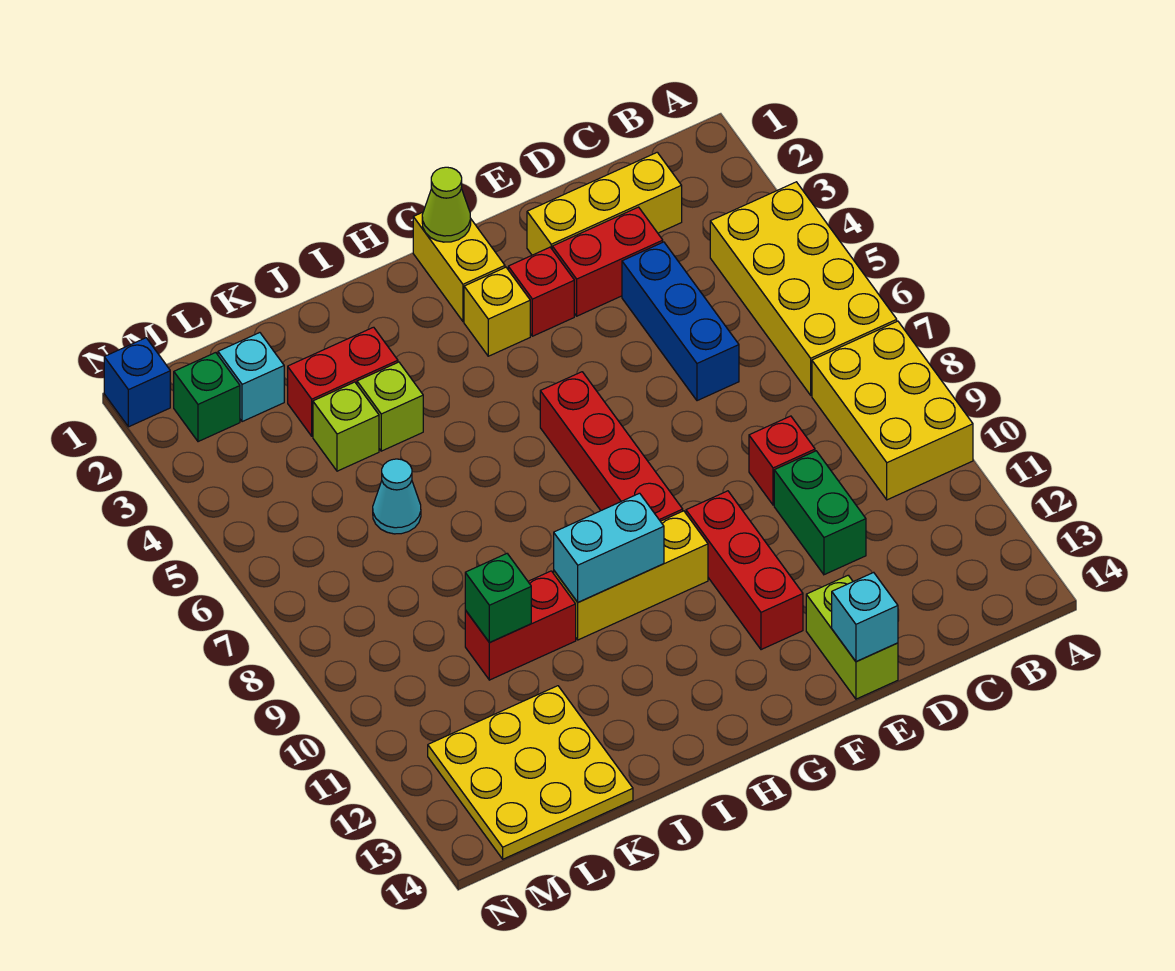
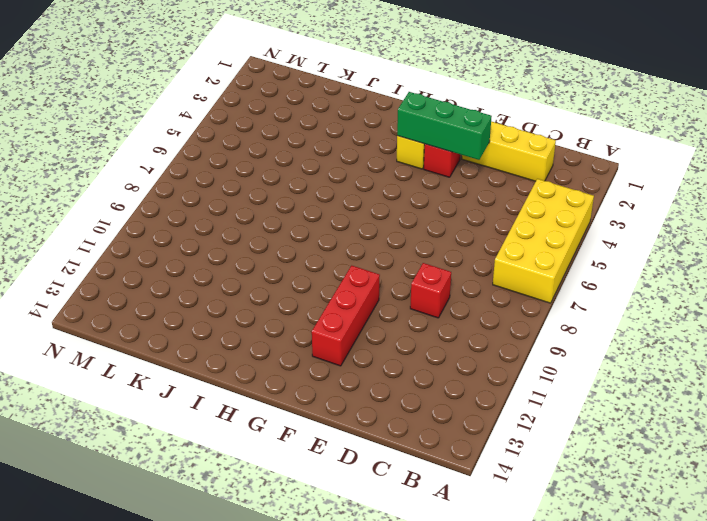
green brick E3:G3 level 2 -> none
none -> yellow brick A8:B10 level 1
none -> red brick D3:E3 level 1
none -> blue brick D4:D6 level 1

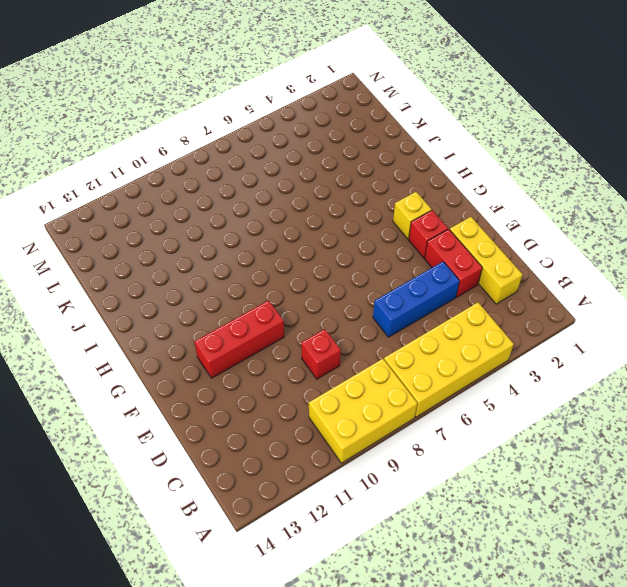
none -> green brick D10:D11 level 1
none -> lime brick E13:E14 level 1
none -> yellow brick G1:G2 level 1

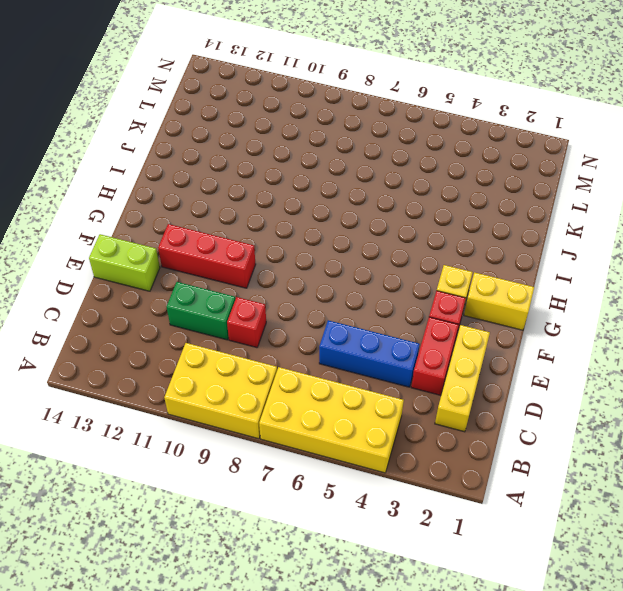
none -> red brick G6:G9 level 1
none -> yellow brick G10:I10 level 1
none -> red brick J3:K3 level 1

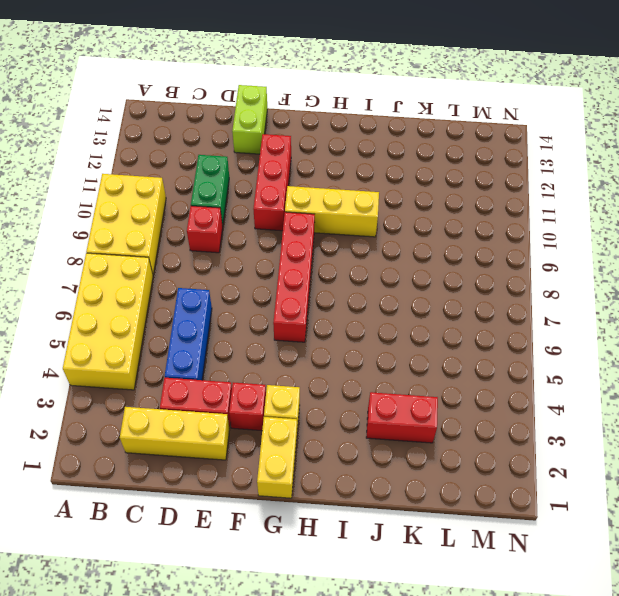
none -> lime brick J4 level 1
none -> red brick J10:K10 level 1
none -> lime brick K4 level 1

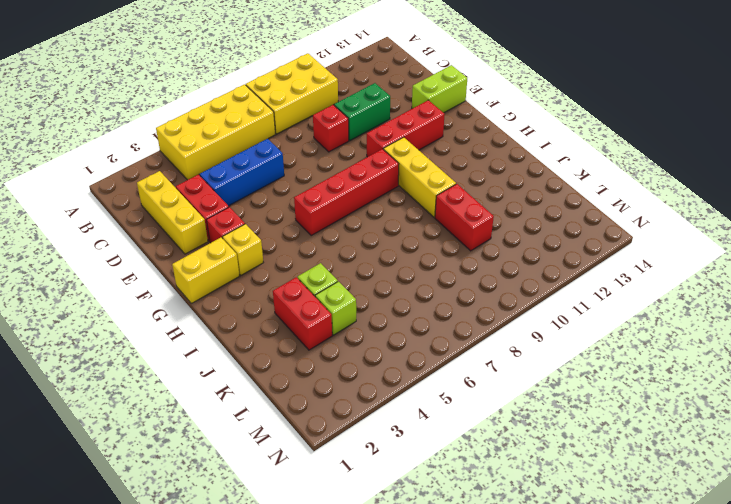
none -> cyan cone K6 level 1
none -> yellow plate K12:M14 level 1
none -> cyan brick L2 level 1

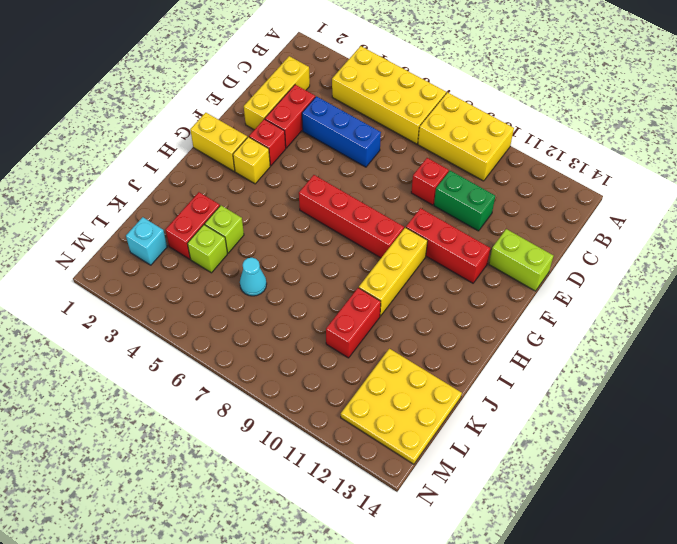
none -> green brick M2 level 1
none -> blue brick N1 level 1
none -> cyan brick E14 level 2

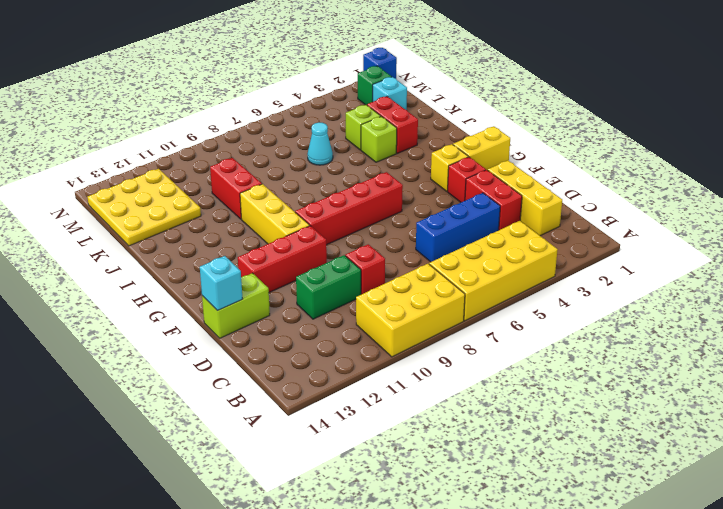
none -> lime cone G1 level 2
none -> cyan brick H10:I10 level 2
none -> green brick K10 level 2

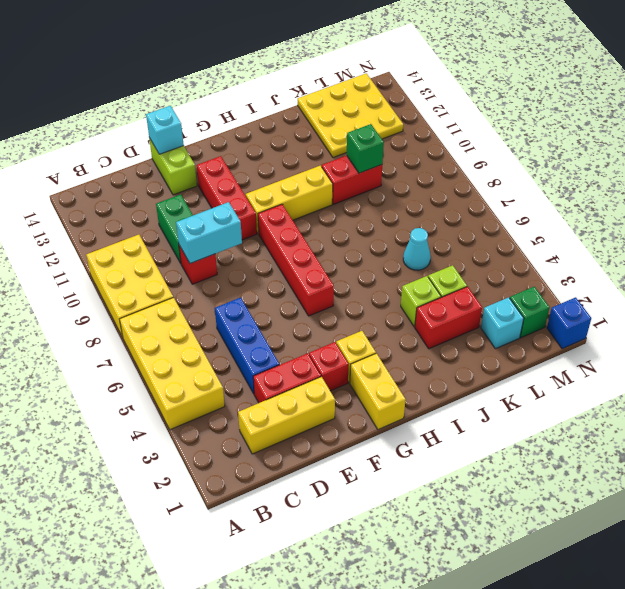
cyan brick D9:E9 level 2 -> cyan brick H10:I10 level 2
none -> lime cone G1 level 2

